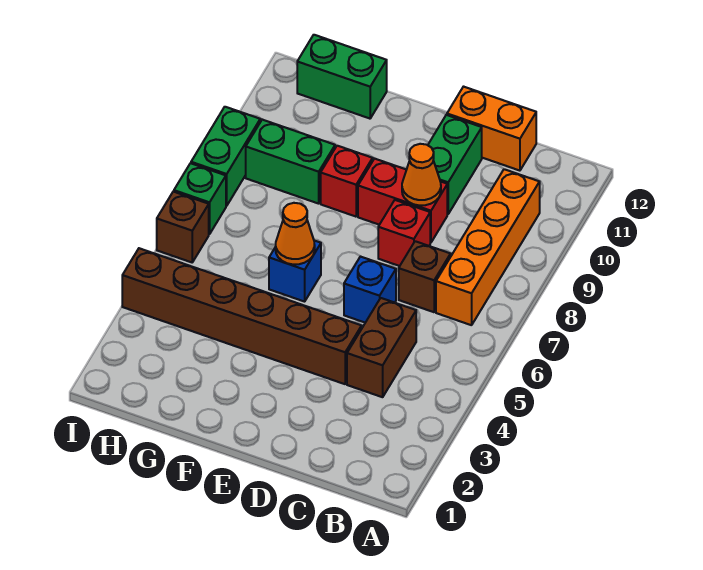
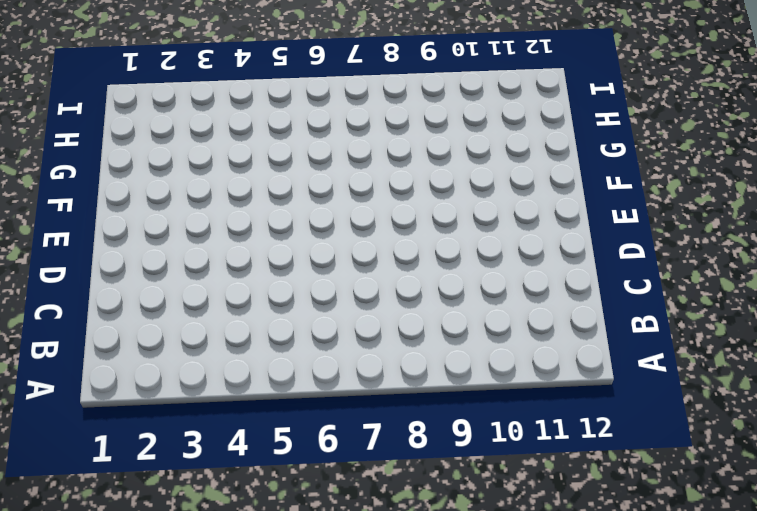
none -> orange brick B7:B10 level 1
none -> brown brick C4:C5 level 1
none -> brown brick C7 level 1

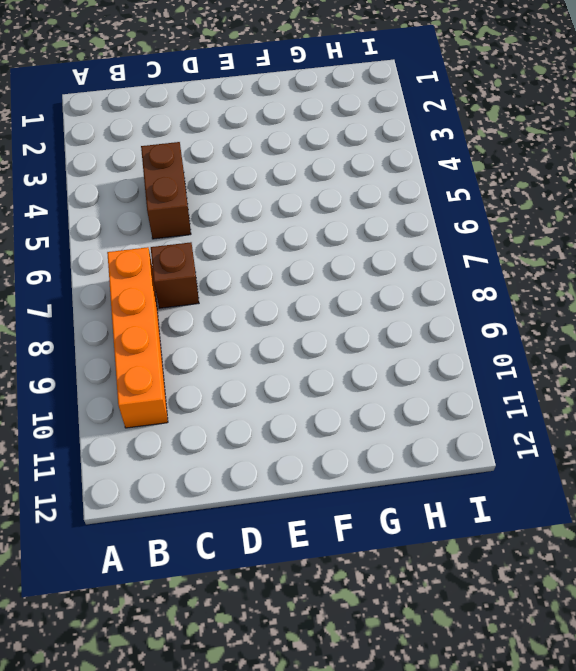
none -> orange brick C12:D12 level 1
none -> brown brick D4:I4 level 1
none -> blue brick D6 level 1

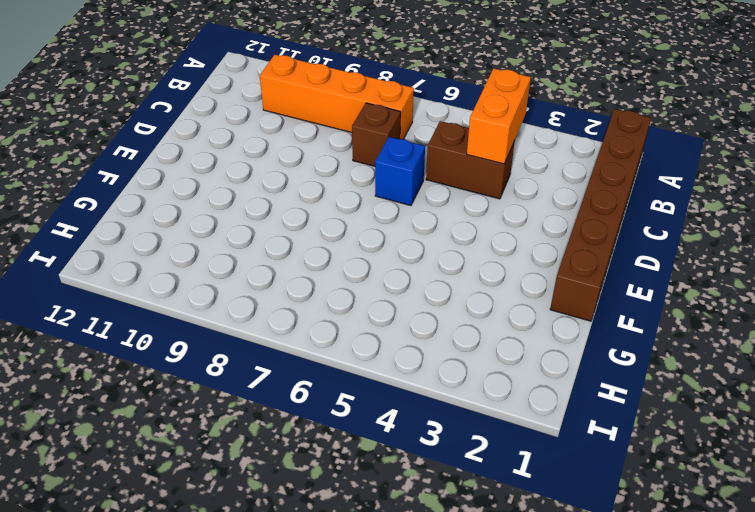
brown brick A1:F1 level 1 -> brown brick D4:I4 level 1
orange brick B4:C4 level 2 -> orange brick C12:D12 level 1
none -> red brick D8 level 1
none -> red brick D9:E9 level 1
none -> green brick D10:D11 level 1

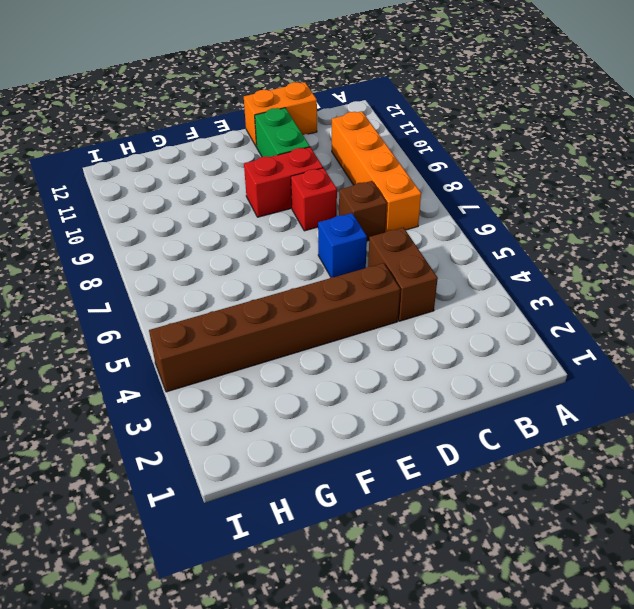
none -> blue brick F6 level 1
none -> red brick F9 level 1
none -> green brick G9:H9 level 1

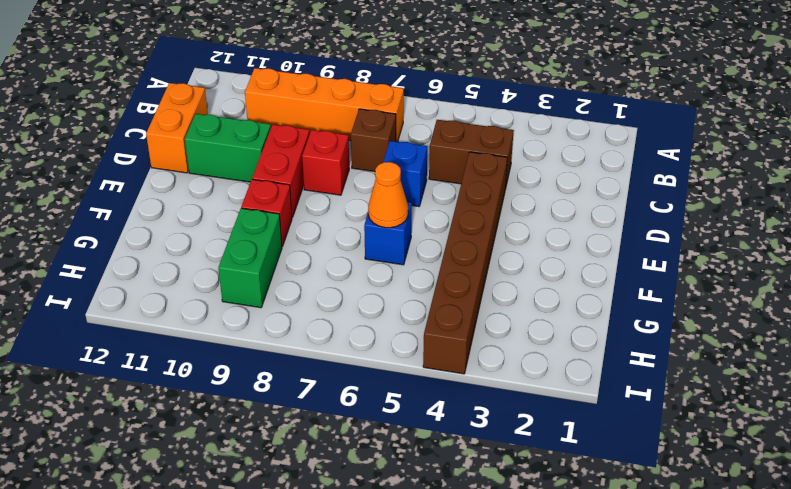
none -> green brick G12:H12 level 1
none -> brown brick I6 level 1
none -> green brick I7 level 1

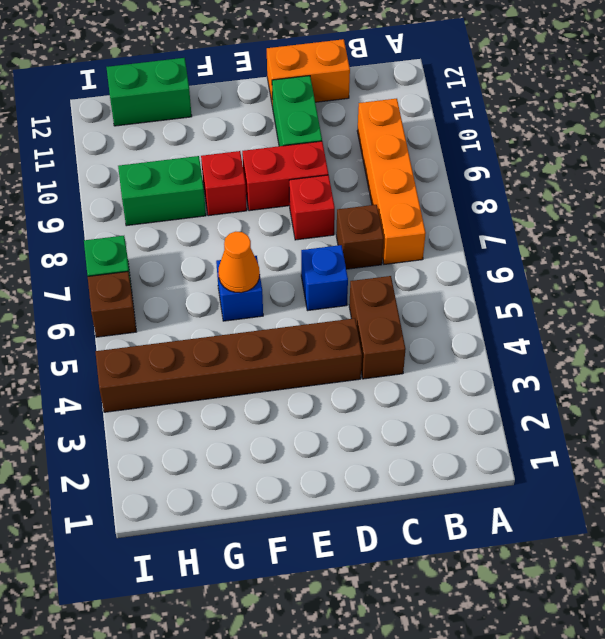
none -> green brick I8:I9 level 1
none -> orange cone D9 level 2

